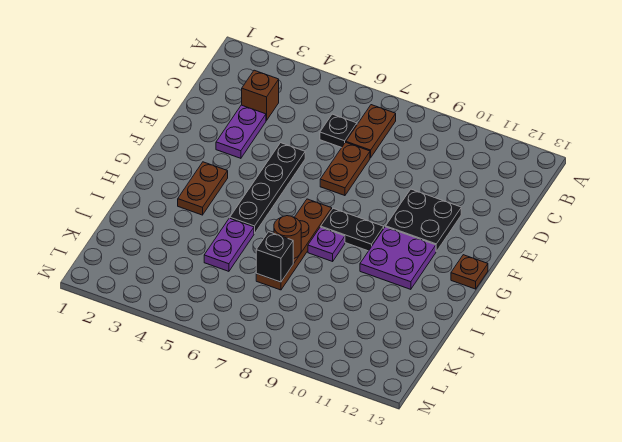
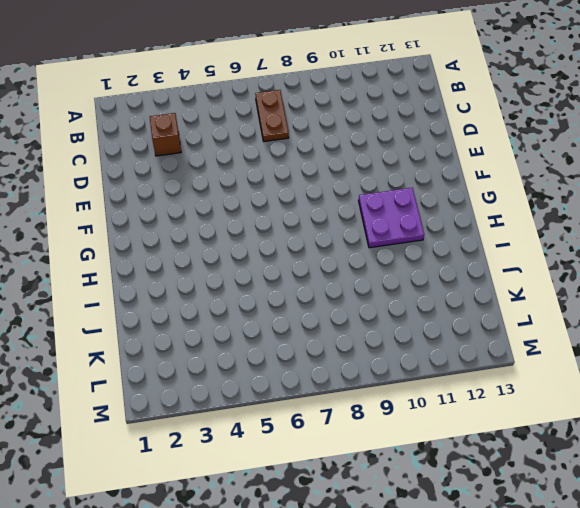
none -> black plate C6 level 1
none -> purple plate D3:E3 level 1
none -> brown plate D7:E7 level 1

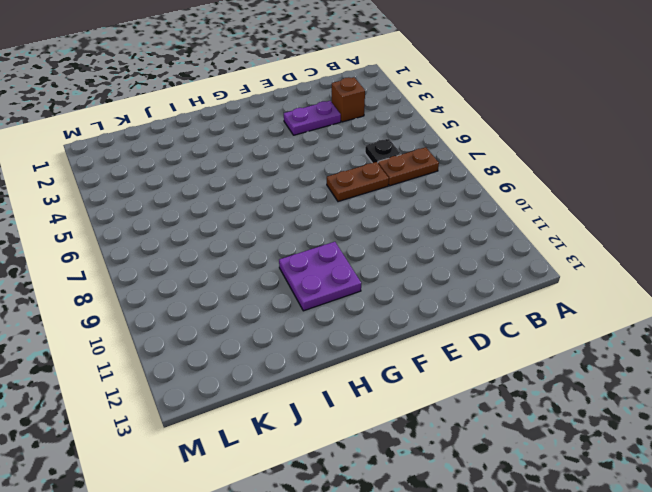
none -> black plate E5:H5 level 1
none -> black plate E10:F11 level 1
none -> brown plate G3:H3 level 1

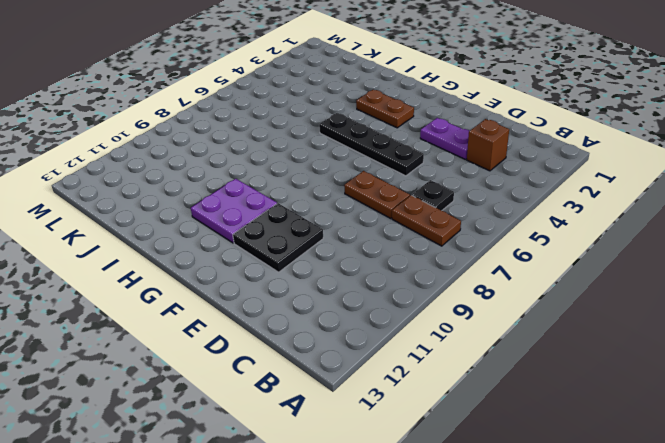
none -> brown plate G7:J7 level 1
none -> black plate G8:G9 level 1
none -> brown plate G13 level 1

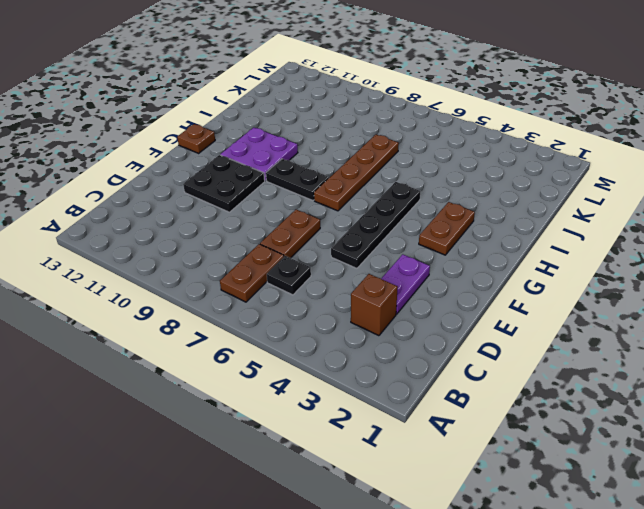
none -> purple plate H8 level 1
none -> purple plate I5:J5 level 1
none -> brown round brick I7 level 2

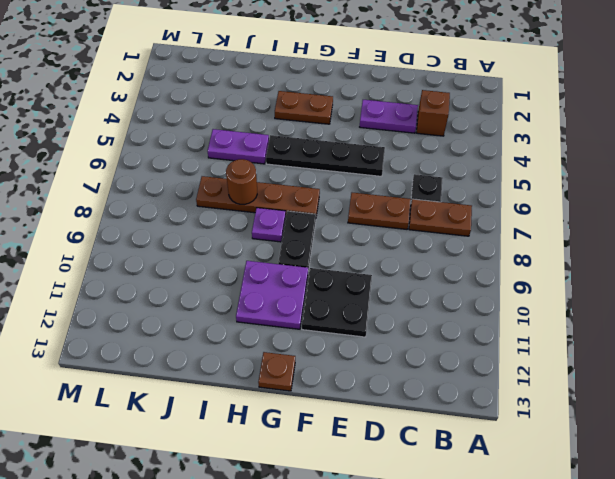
none -> black brick J7 level 2

